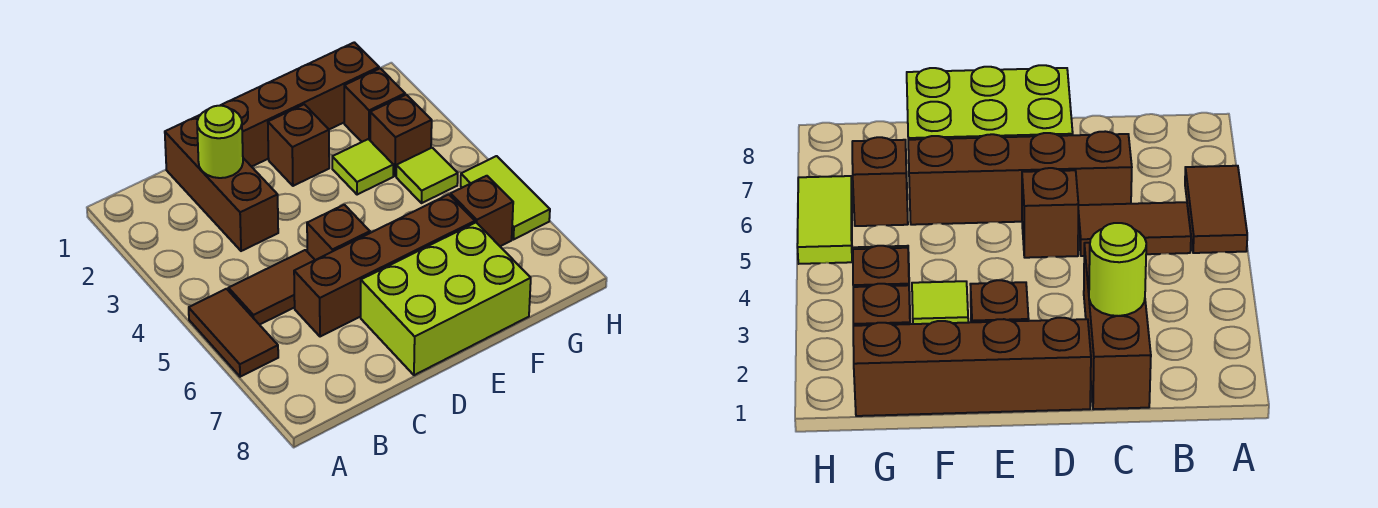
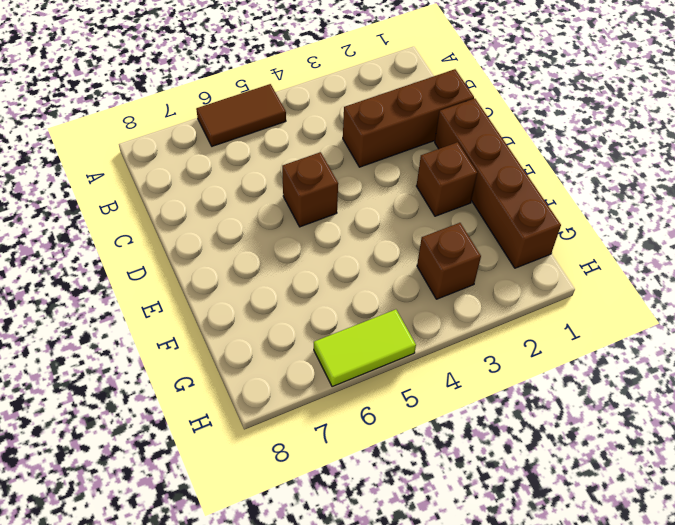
none -> brown tile B5:C5 level 1
none -> brown brick C6:F6 level 1
none -> lime brick D7:F8 level 1

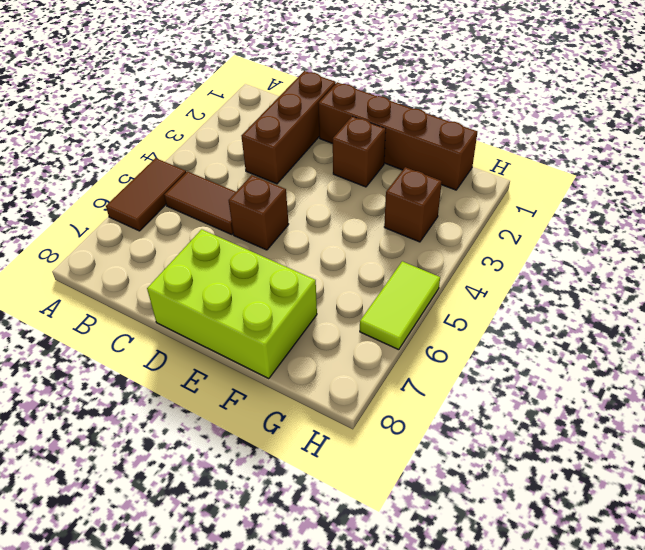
none -> brown brick C6:F6 level 1
none -> lime tile F3 level 1
none -> brown brick G2 level 1

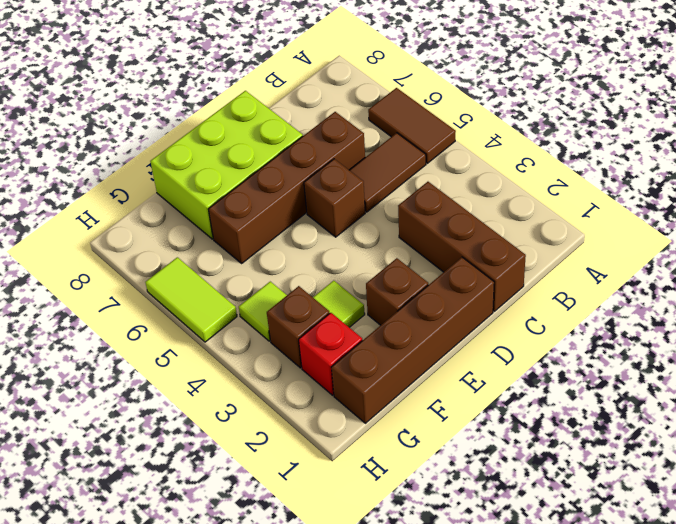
red brick G2 level 1 -> brown brick G2 level 1
none -> brown brick G6 level 1
none -> lime round brick C2 level 2

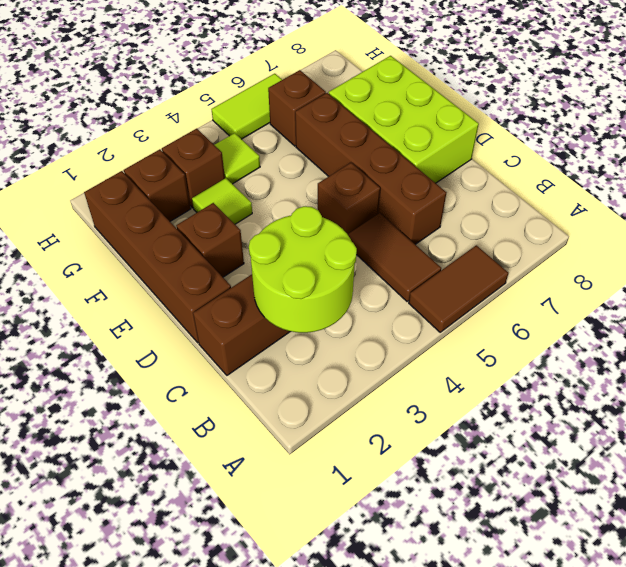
lime round brick B2:C3 level 2 -> lime round brick C2 level 2

